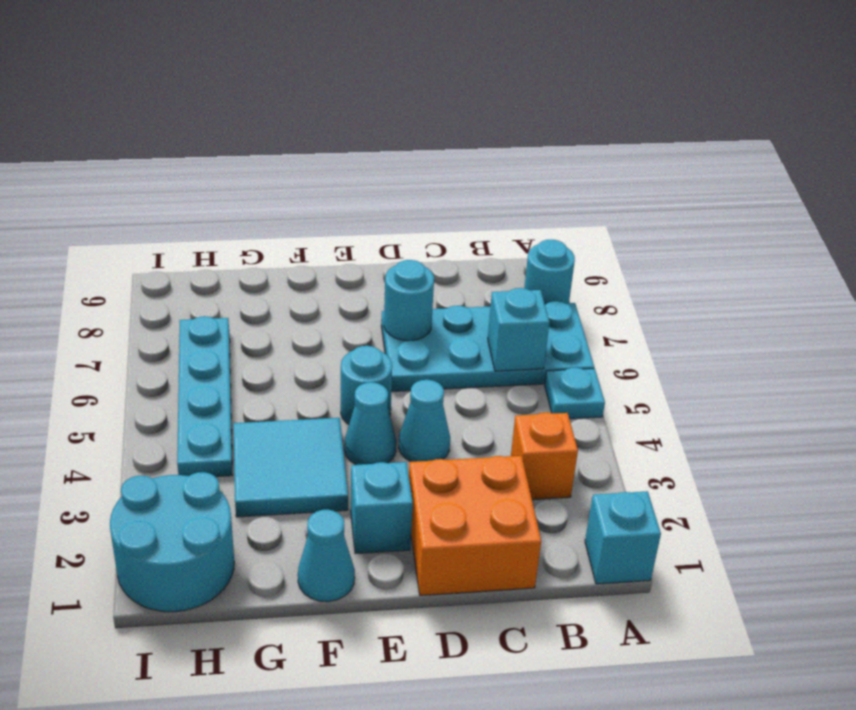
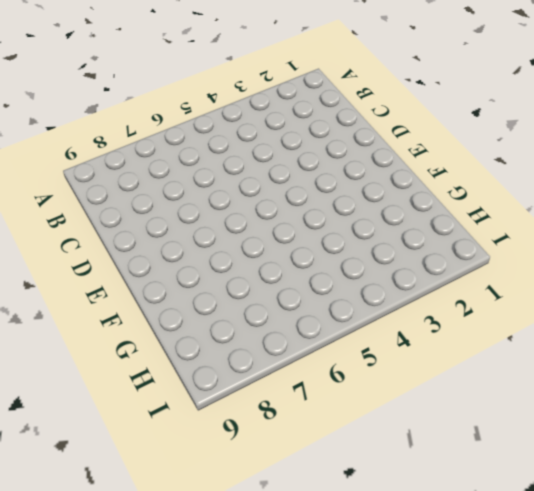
none -> cyan brick A1 level 1
none -> cyan plate A5 level 1
none -> cyan plate A6:D7 level 1

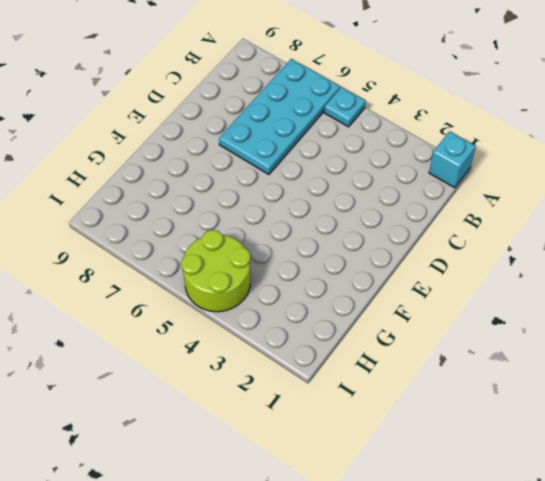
lime round brick H4:I5 level 1 -> cyan plate H4:H7 level 1
none -> cyan round brick A8 level 1
none -> orange brick B3 level 1
none -> orange brick C1:D2 level 1

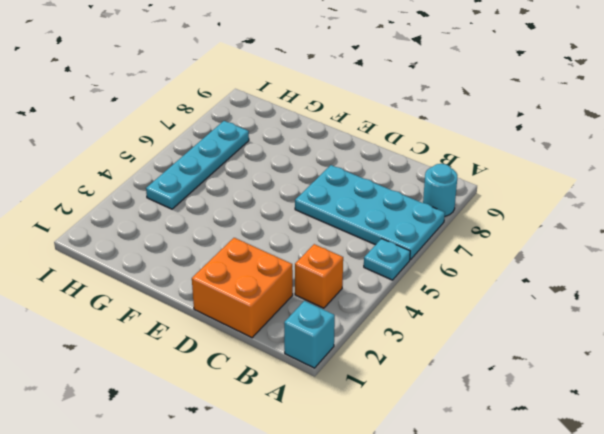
none -> cyan cone D4 level 1
none -> cyan brick E2 level 1
none -> cyan cone E4 level 1

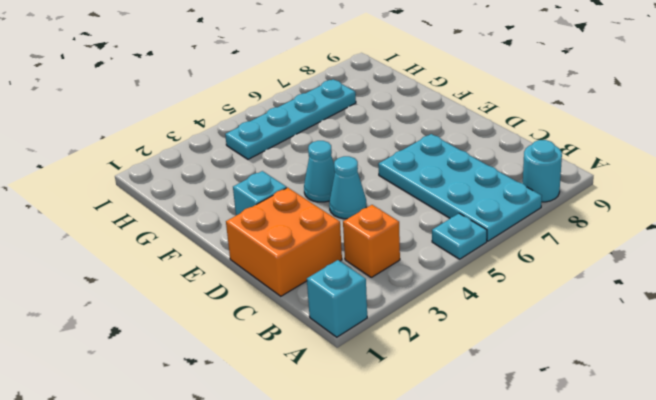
none -> cyan round brick E5 level 1
none -> cyan cone F1 level 1
none -> cyan tile F3:G4 level 1

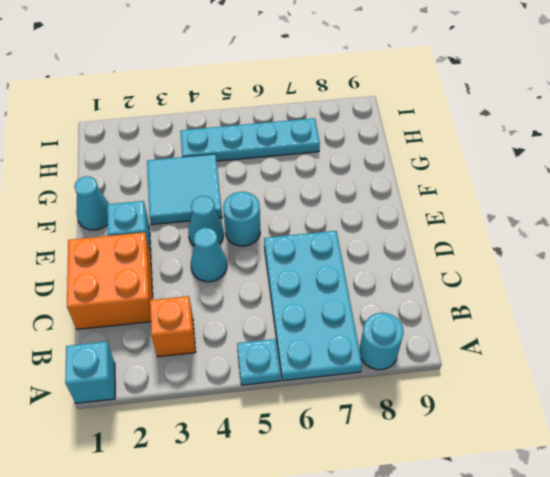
none -> cyan round brick H1:I2 level 1
none -> cyan brick B6 level 2
none -> cyan round brick D7 level 2

